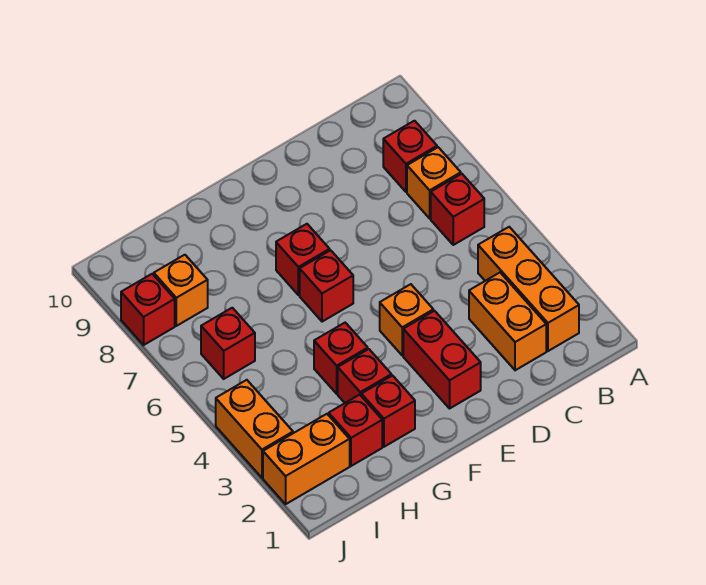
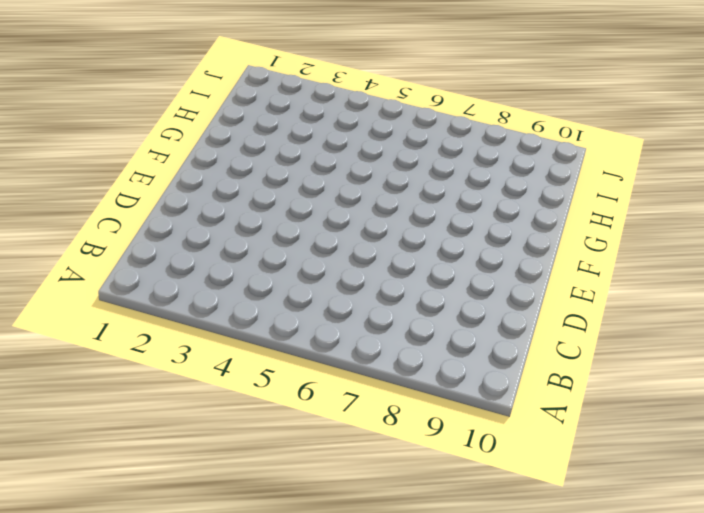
none -> orange brick B2:B4 level 1
none -> red brick B6 level 1
none -> orange brick B7 level 1

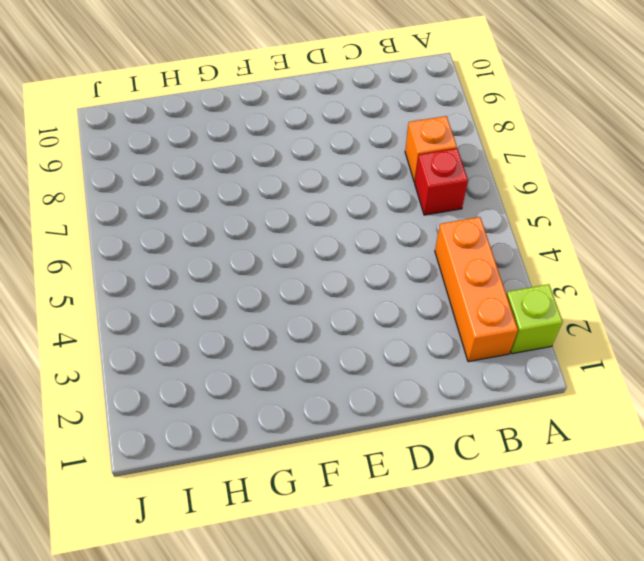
lime brick A2 level 1 -> none
none -> red brick B8 level 1
none -> orange brick C2:C3 level 1
none -> red brick E2:E3 level 1

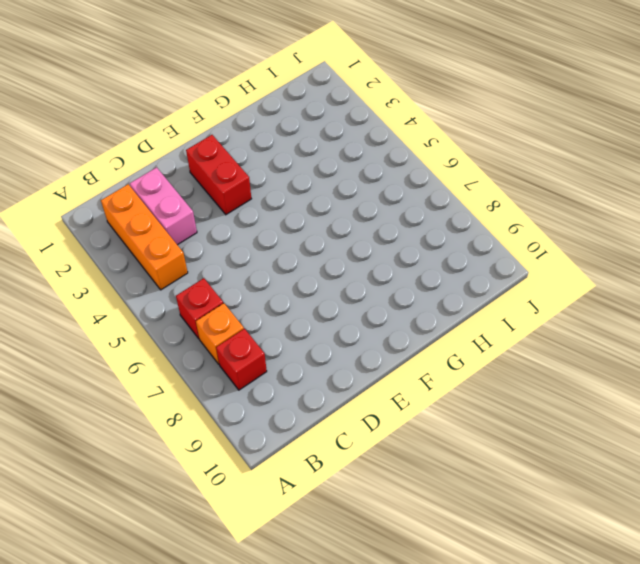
pink brick C2:C3 level 1 -> orange brick C2:C3 level 1
none -> orange brick E4 level 1
none -> red brick F6 level 1
none -> red brick F7 level 1

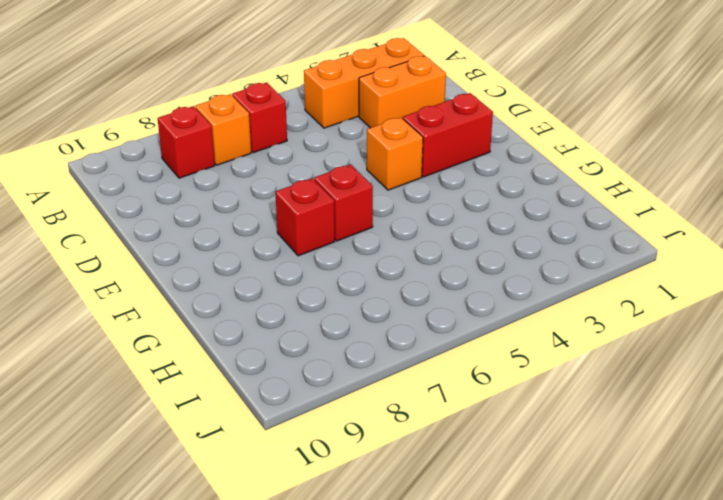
none -> red brick G2 level 1
none -> red brick G3 level 1
none -> red brick G4 level 1

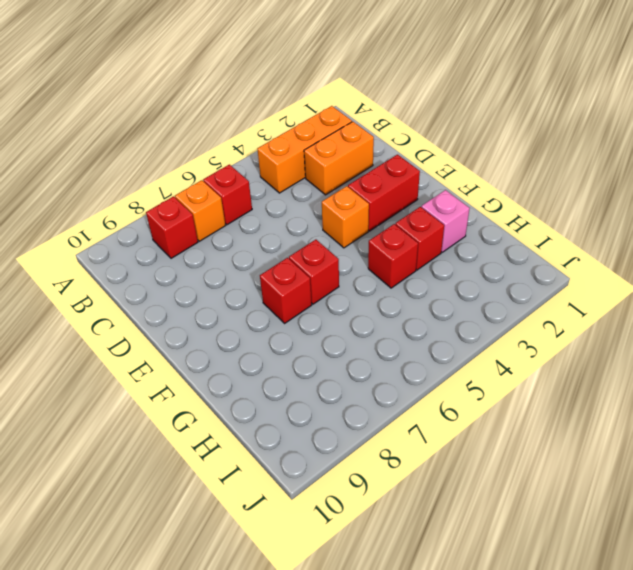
pink brick G2 level 1 -> red brick G2 level 1
none -> red brick H2 level 1
none -> orange brick I2:J2 level 1
none -> red brick I6 level 1

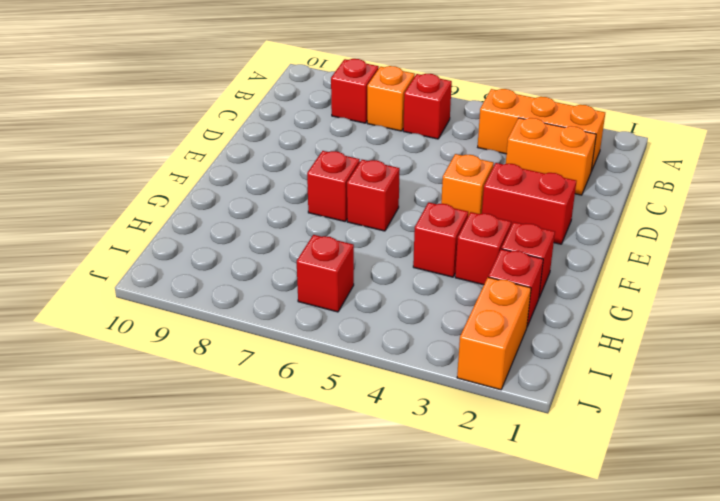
none -> orange brick I8 level 1
none -> orange brick J3:J4 level 1
none -> red brick J8 level 1

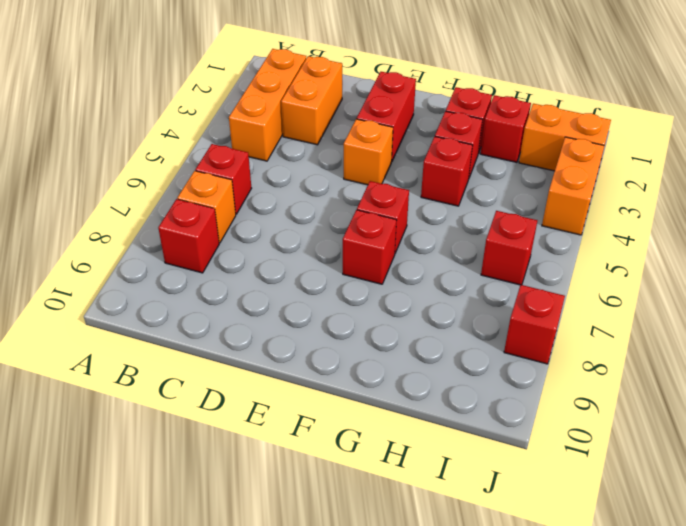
none -> orange brick I8 level 1

